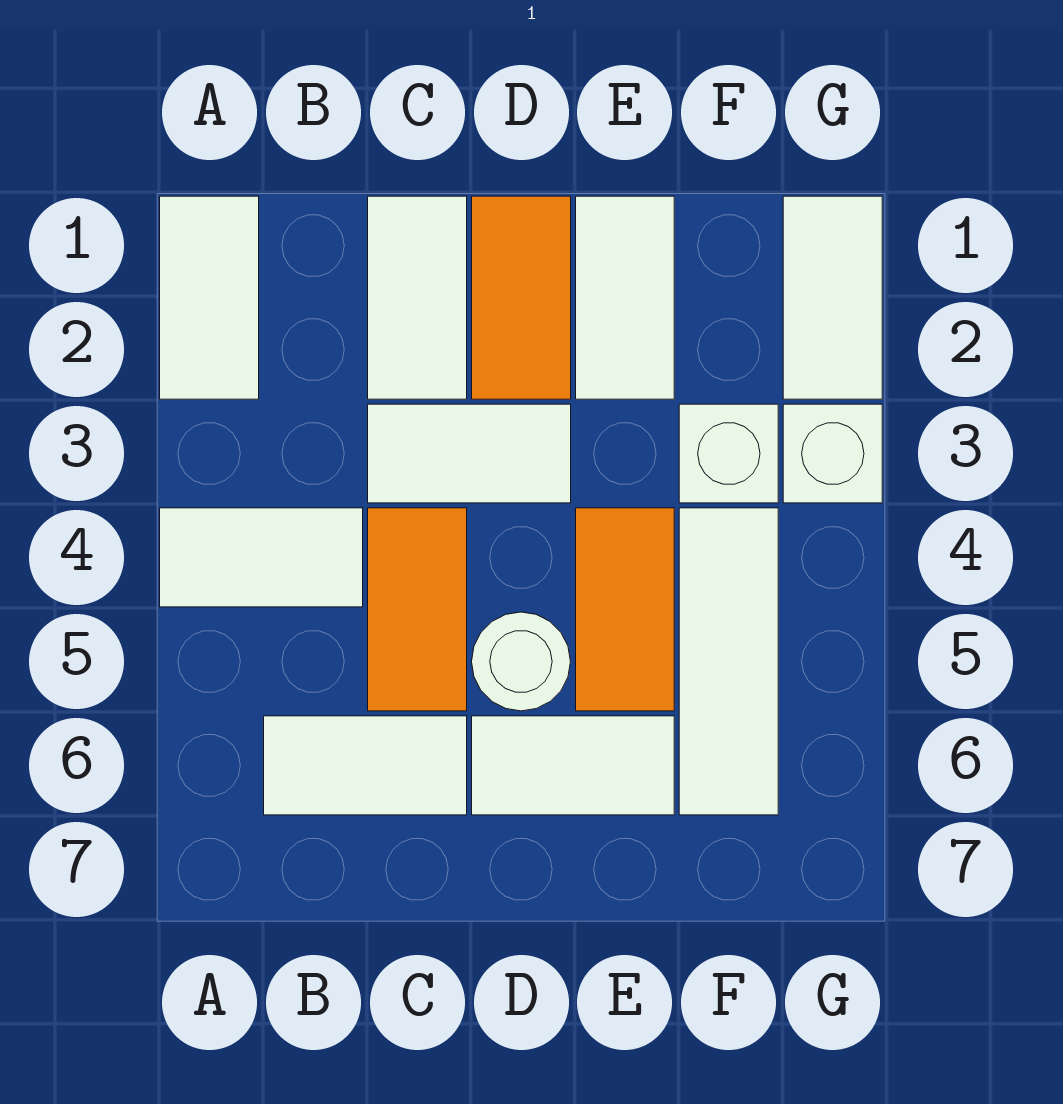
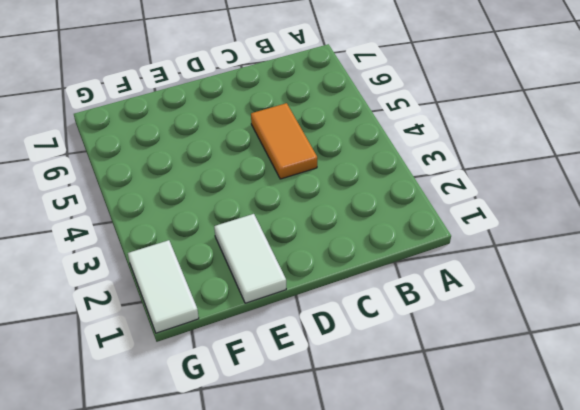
none -> white tile A1:A2 level 1
none -> white tile A4:B4 level 1
none -> white tile B6:C6 level 1

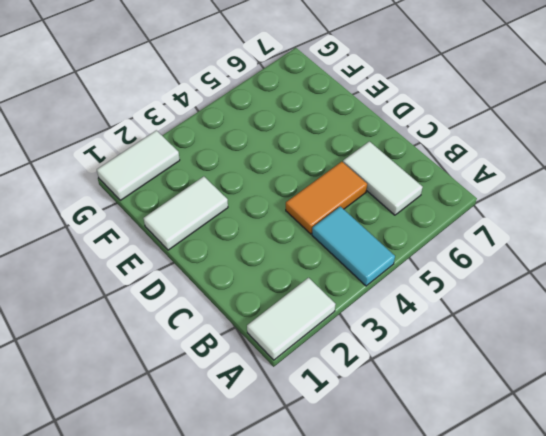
cyan tile A4:B4 level 1 -> white tile A4:B4 level 1
none -> white tile C1:C2 level 1
none -> white tile C3:D3 level 1
none -> orange tile D1:D2 level 1

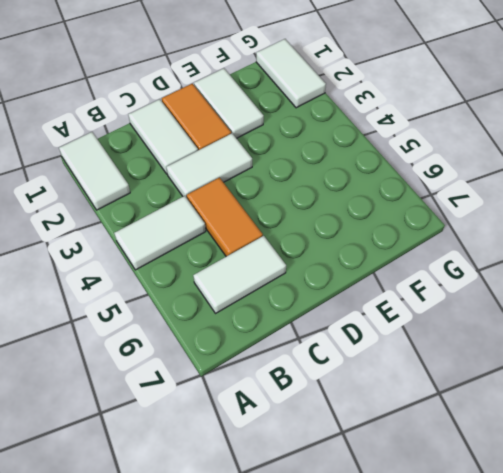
none -> white round brick D5 level 1
none -> white tile D6:E6 level 1
none -> orange tile E4:E5 level 1

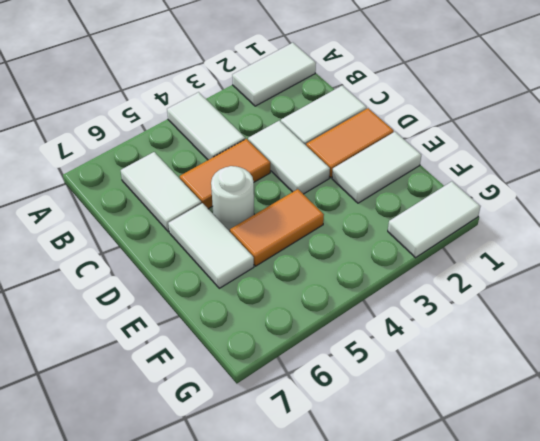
none -> white brick F3 level 1
none -> white tile F4:F6 level 1
none -> white brick G3 level 1

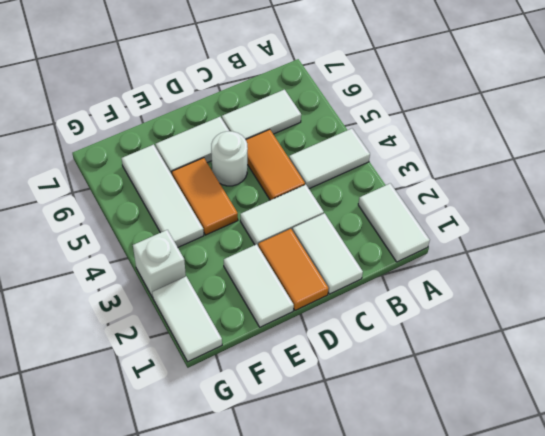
none -> white brick F3 level 1

